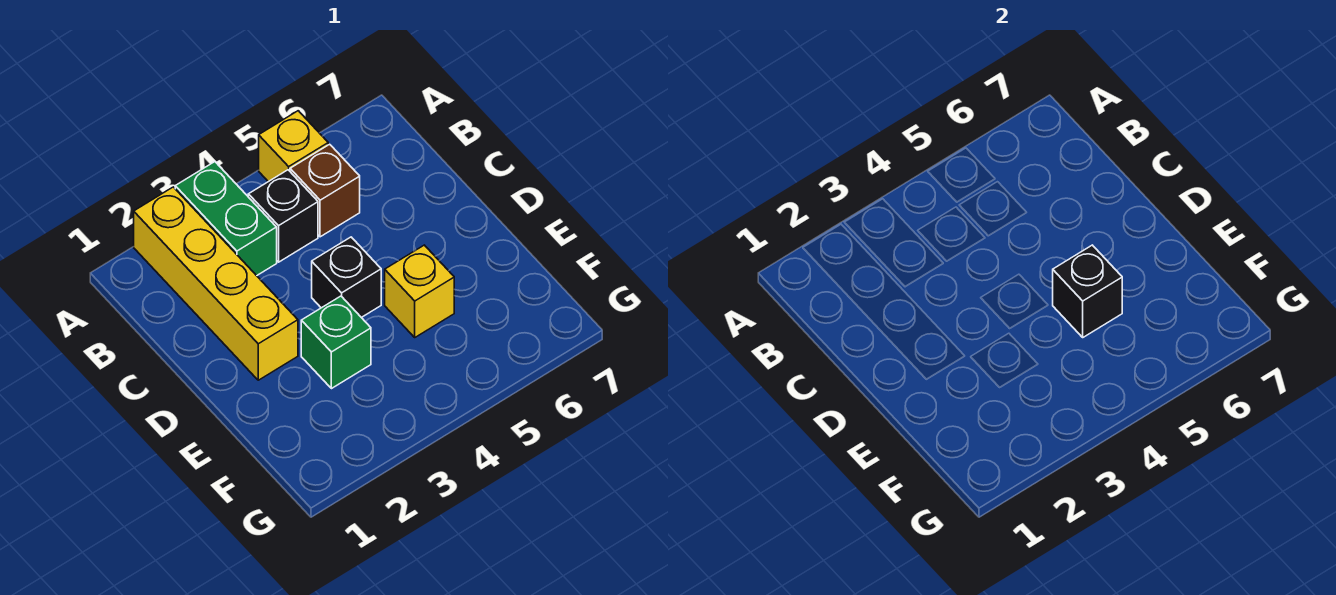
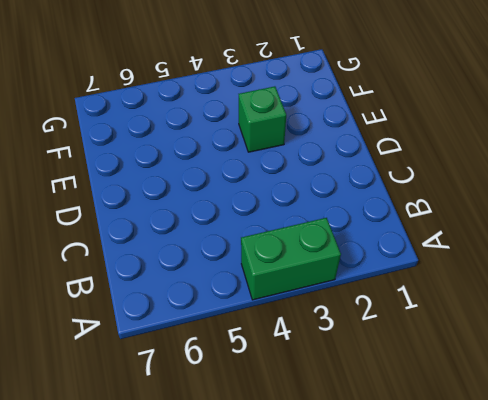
green brick A3:A4 level 1 -> green brick A3:B3 level 1
none -> yellow brick A2:D2 level 1
none -> yellow brick A5 level 1

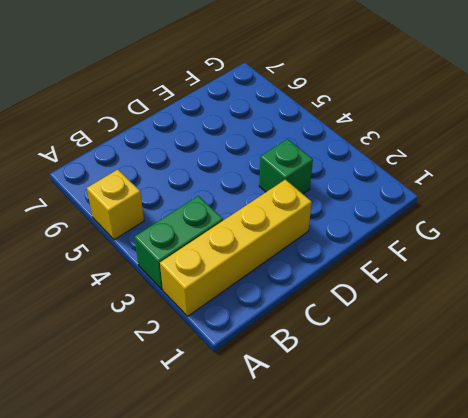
none -> black brick B4 level 1
none -> brown brick B5 level 1

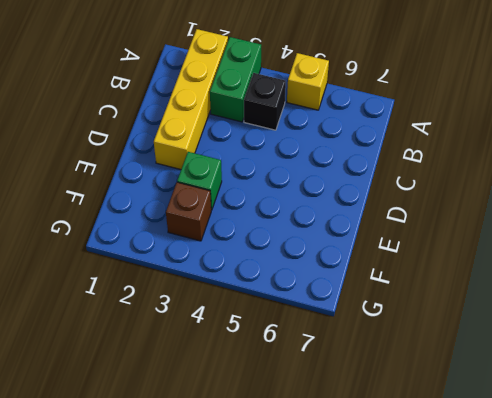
brown brick F3 level 1 -> brown brick B5 level 1
none -> black brick D4 level 1
none -> yellow brick E5 level 1

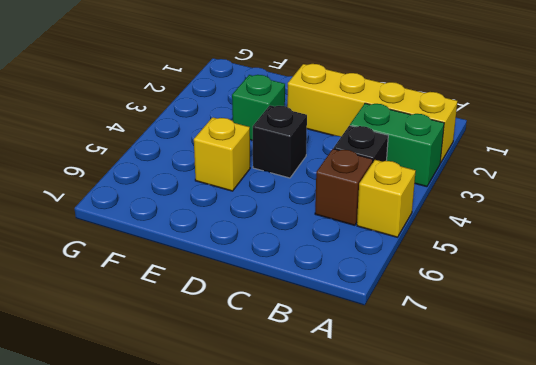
none -> black brick E5 level 2

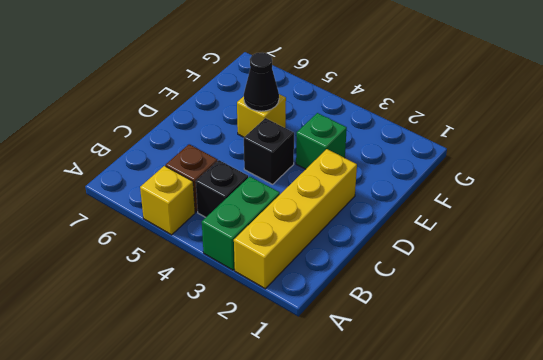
black cone E5 level 2 -> black brick E5 level 2

